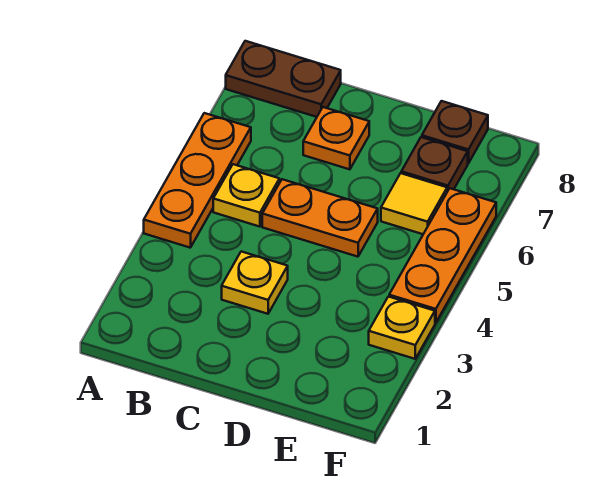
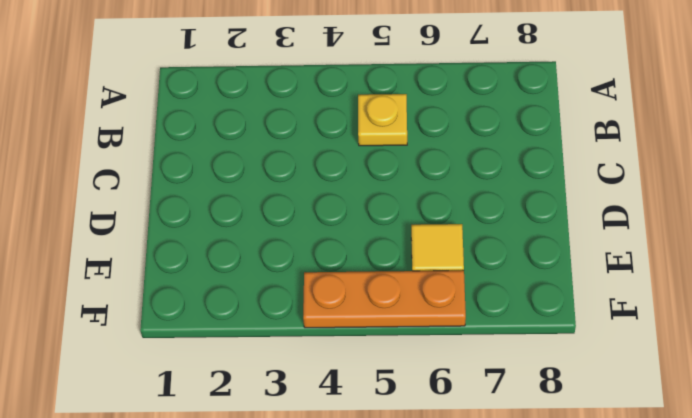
none -> orange plate A4:A6 level 1
none -> brown plate A8:B8 level 1

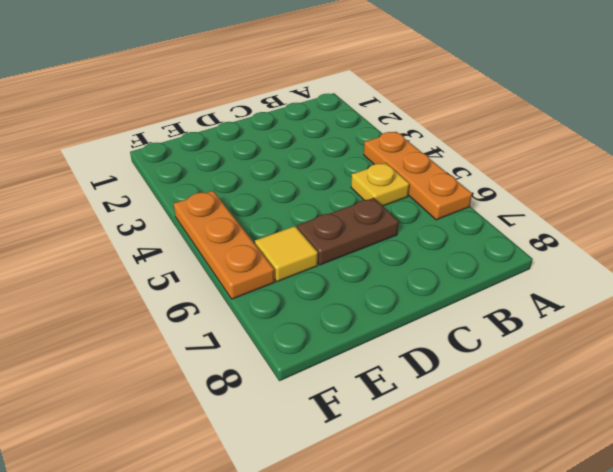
brown plate C6:D6 level 1 -> brown plate A8:B8 level 1
none -> yellow plate C3 level 1
none -> orange plate C5:D5 level 1

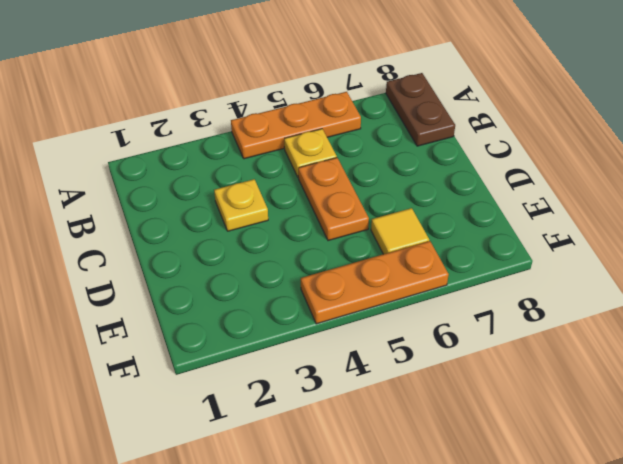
none -> orange plate C7 level 1
none -> brown plate E7 level 1

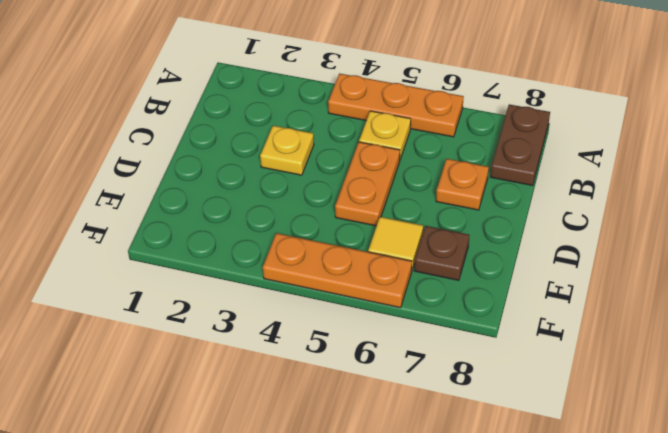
none -> brown plate E8 level 1
none -> yellow plate F3 level 1

